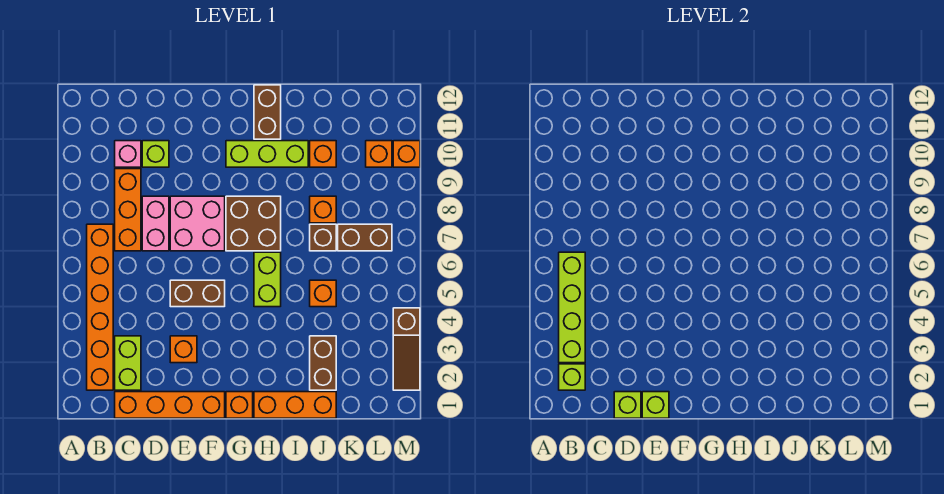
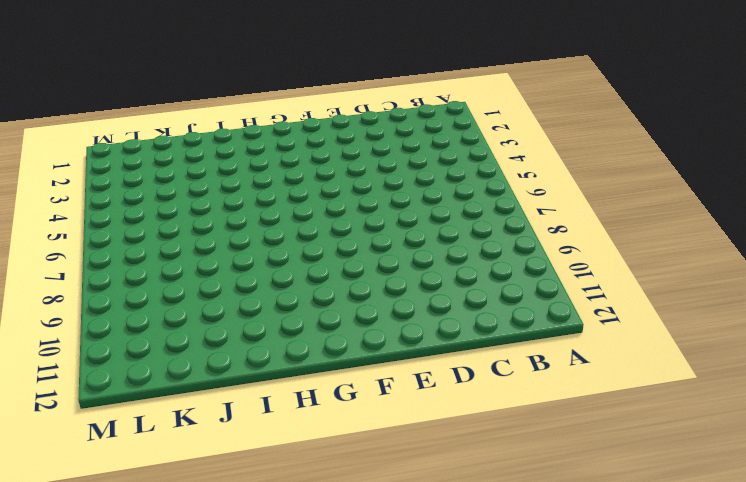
none -> orange brick B2:B7 level 1
none -> orange brick C1:F1 level 1
none -> lime brick C2:C3 level 1

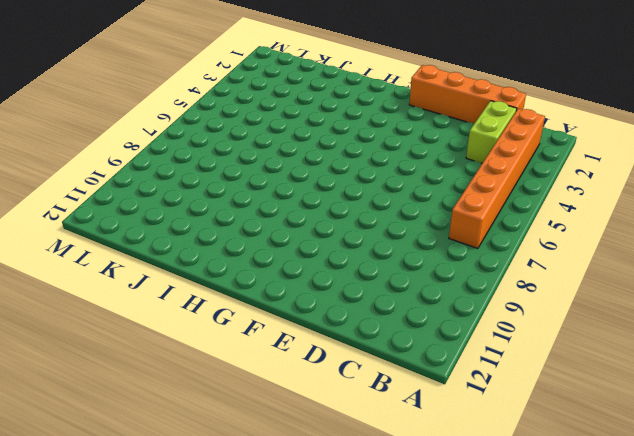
none -> orange brick C7:C9 level 1
none -> pink brick C10 level 1
none -> pink brick D7:D8 level 1

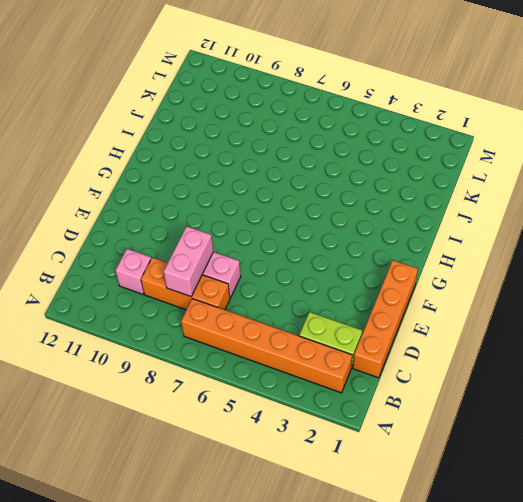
pink brick C8:D8 level 2 -> none
none -> lime brick D10 level 1
none -> orange brick E3 level 1
none -> brown brick E5:F5 level 1

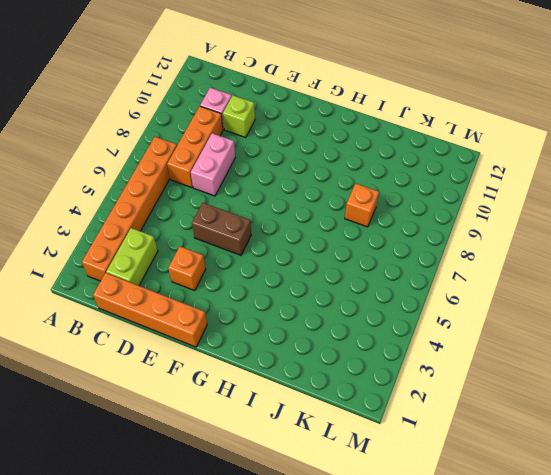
none -> pink brick E7:F8 level 1
none -> orange brick G1 level 1
none -> brown brick G7:H8 level 1

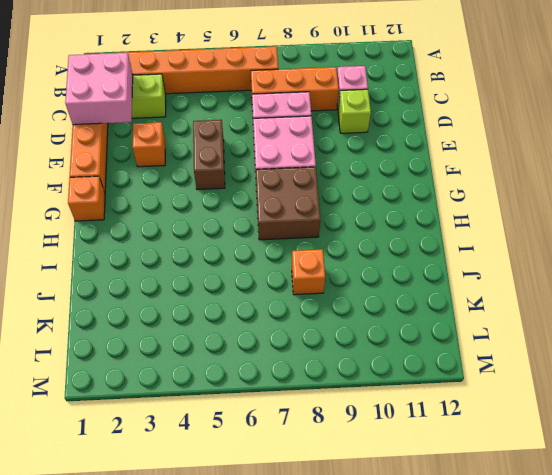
pink brick C1:D2 level 2 -> lime brick D1 level 2
none -> lime brick G10:I10 level 1
none -> orange brick H1:J1 level 1
none -> lime brick H5:H6 level 1

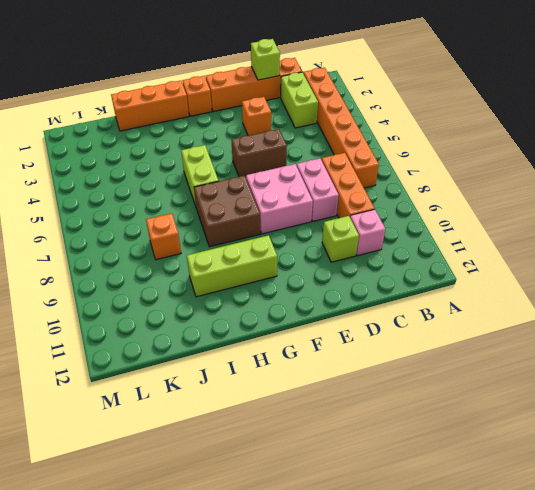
none -> brown brick H11:H12 level 1
none -> brown brick J2:J3 level 1
none -> orange brick J5 level 1

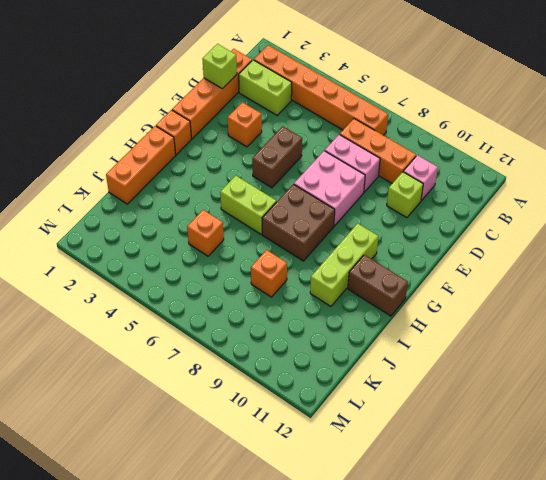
none -> brown brick J2:J3 level 1
none -> brown brick J7 level 1
none -> orange brick J10 level 1

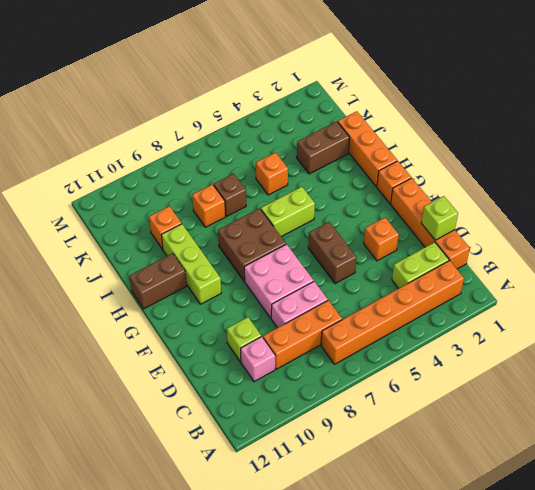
none -> brown brick K7:L7 level 1
none -> orange brick L10 level 1
none -> brown slope M2:M4 level 1 top 4

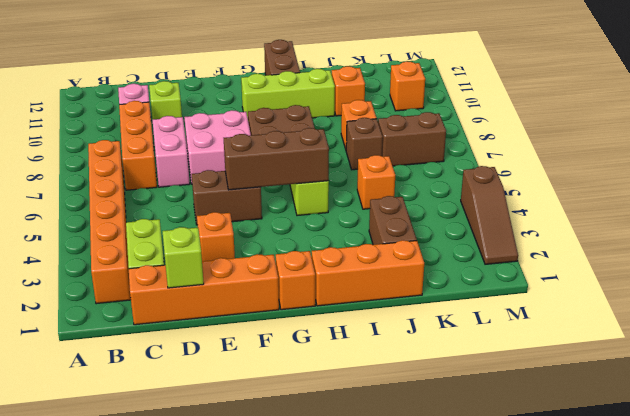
brown brick F5:H5 level 2 -> none
none -> orange brick M10 level 1
none -> lime brick B2 level 2
none -> lime brick B3:B6 level 2

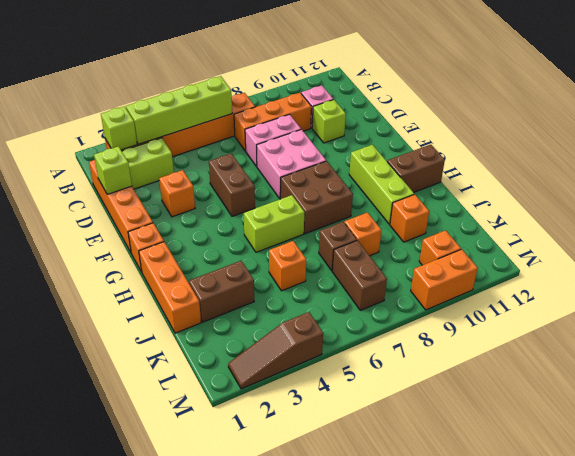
orange brick M9:M10 level 1 -> orange brick M10 level 1
none -> lime brick E1 level 2

